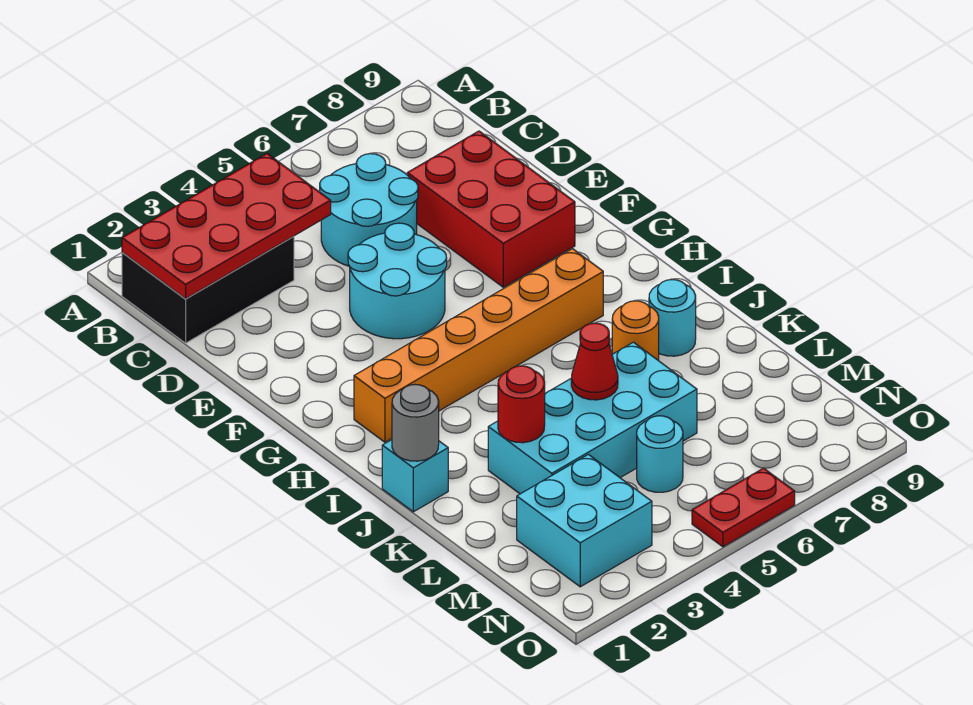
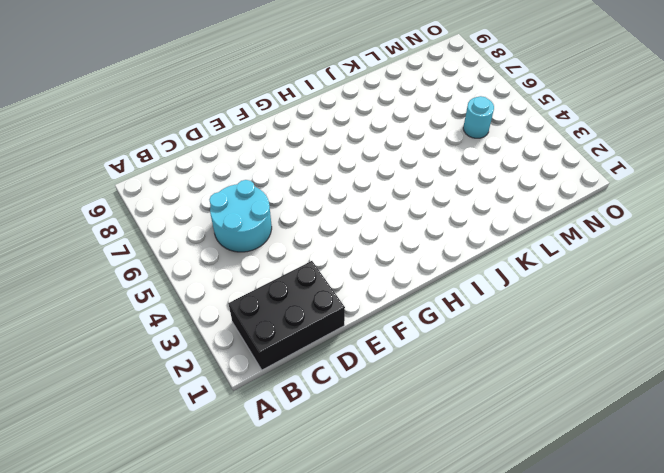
black brick B1:D2 level 1 -> black brick B1:C3 level 1
none -> red brick D7:F8 level 1
none -> cyan round brick E4:F5 level 1
none -> orange brick H2:H7 level 1

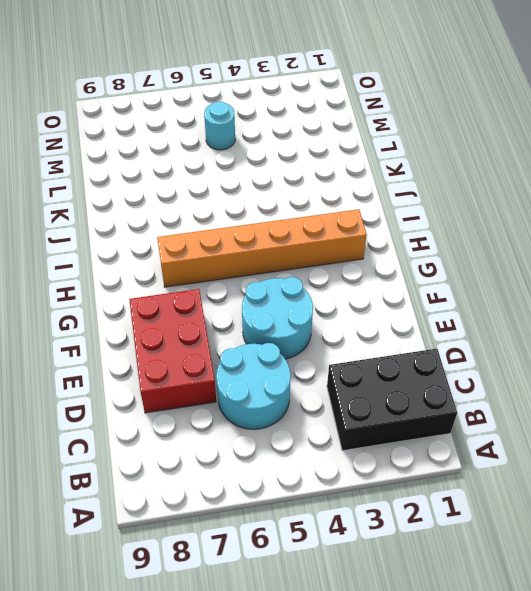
none -> cyan brick J1 level 1
none -> orange round brick J7 level 1
none -> cyan round brick J8 level 1

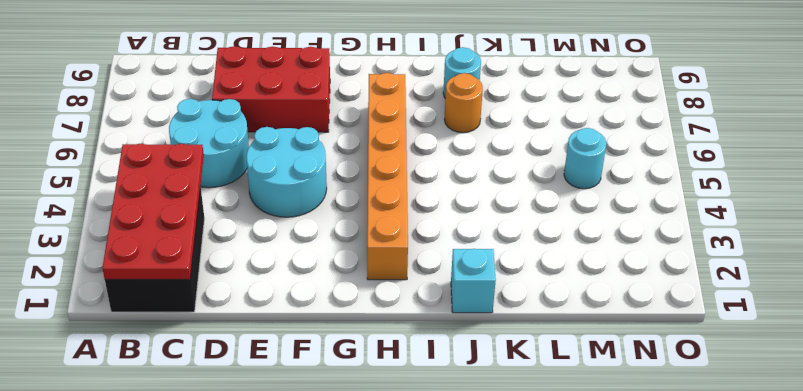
none -> cyan brick K3:L6 level 1
none -> cyan brick M2:N3 level 1
none -> red plate O5:O6 level 1

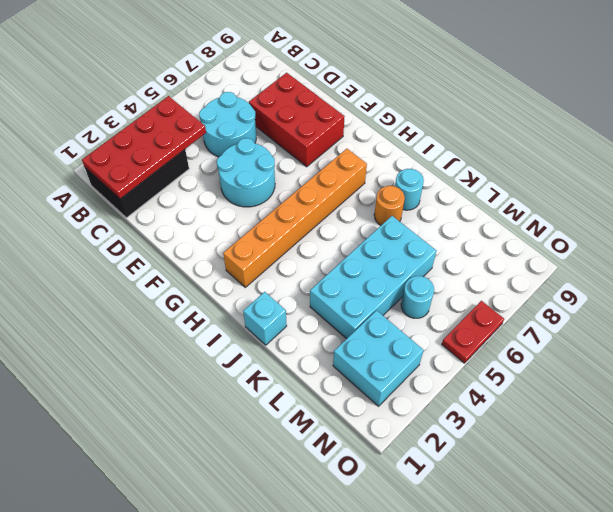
none -> grey round brick J1 level 2
none -> red round brick K3 level 2
none -> red cone K5 level 2

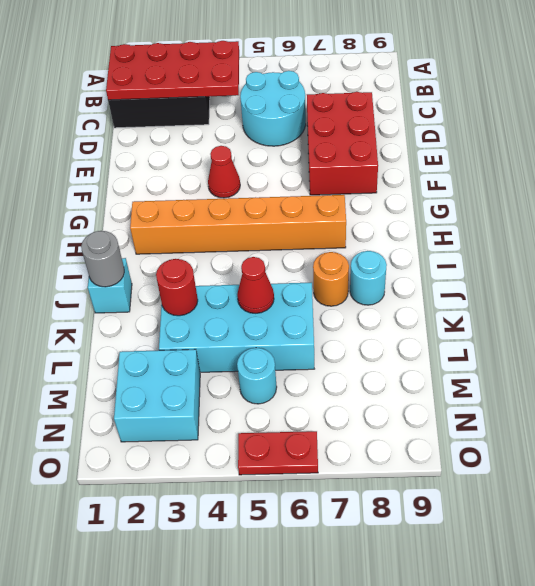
red cone F4 level 1 -> cyan round brick E4:F5 level 1

